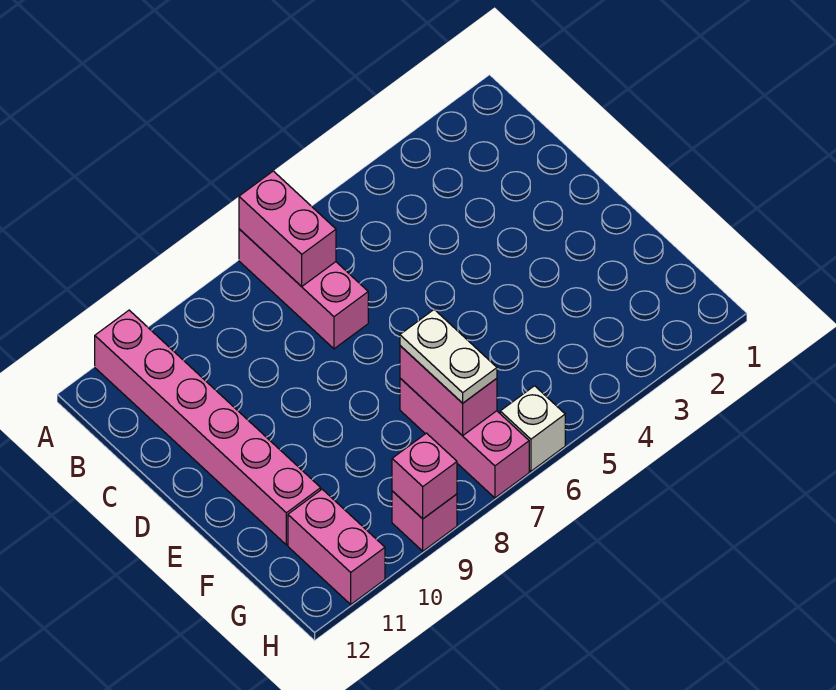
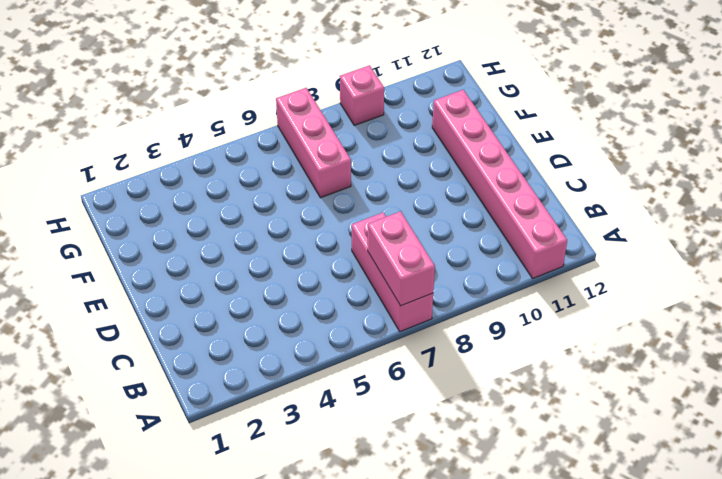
none -> pink brick G11:H11 level 1
none -> white brick H6 level 1

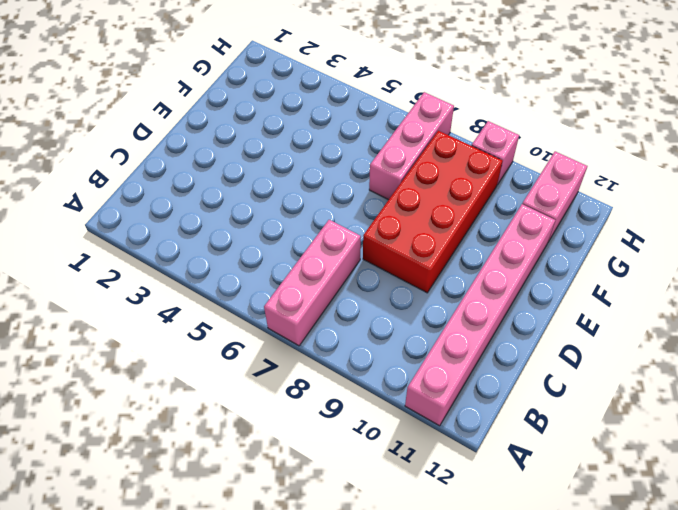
red brick D8:G9 level 1 -> none
none -> white brick H6 level 1
none -> pink brick A7:B7 level 2

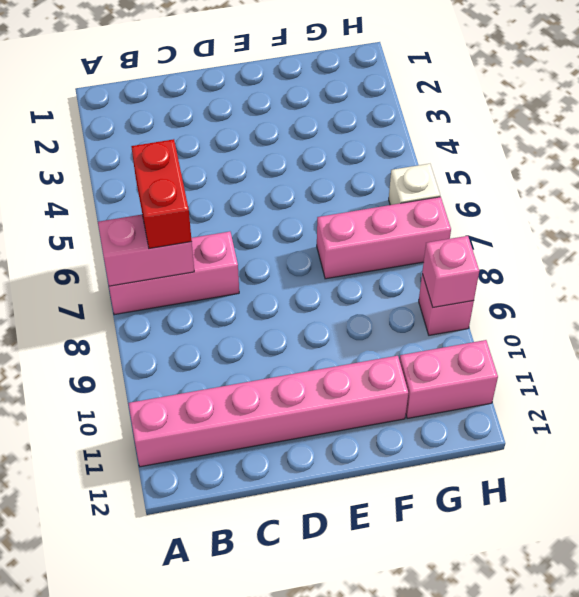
red brick B6:B7 level 3 -> none
none -> pink brick F7:G7 level 2
none -> white plate F7:G7 level 3

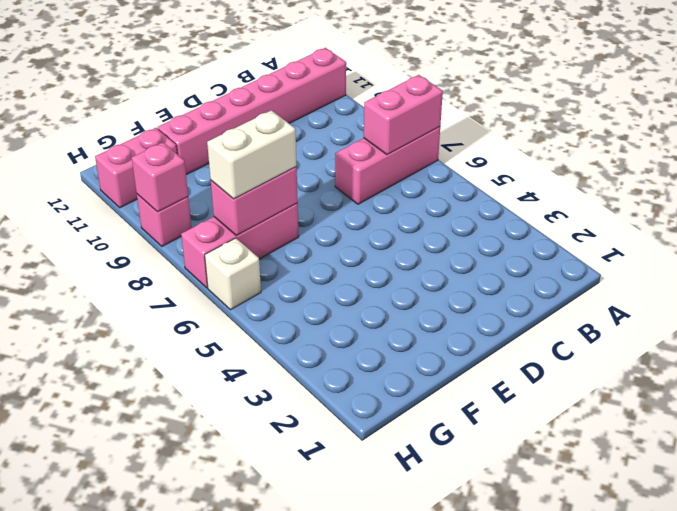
white brick F7:G7 level 3 -> white plate F7:G7 level 3

